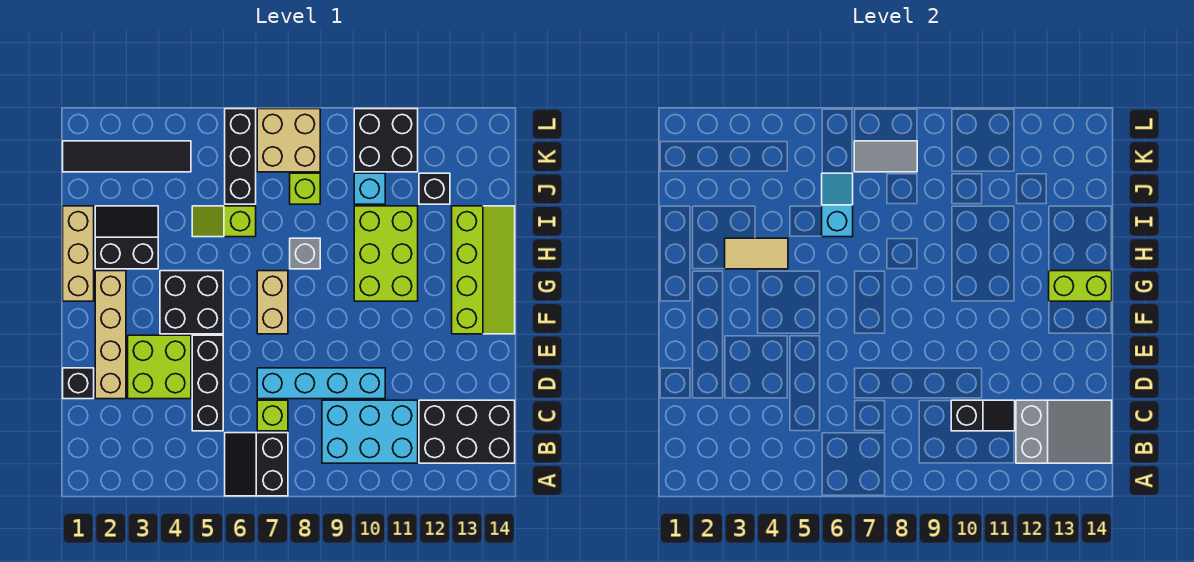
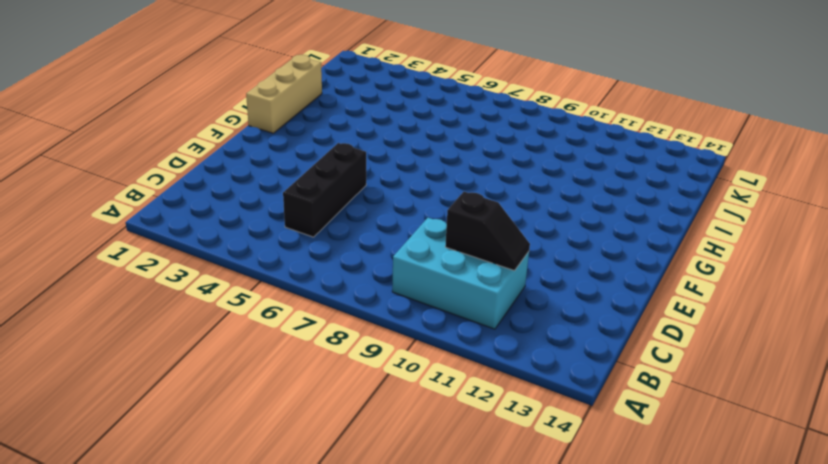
none -> black slope A6:B7 level 1 top 7
none -> black brick B12:C14 level 1
none -> lime brick C7 level 1
none -> black brick D1 level 1

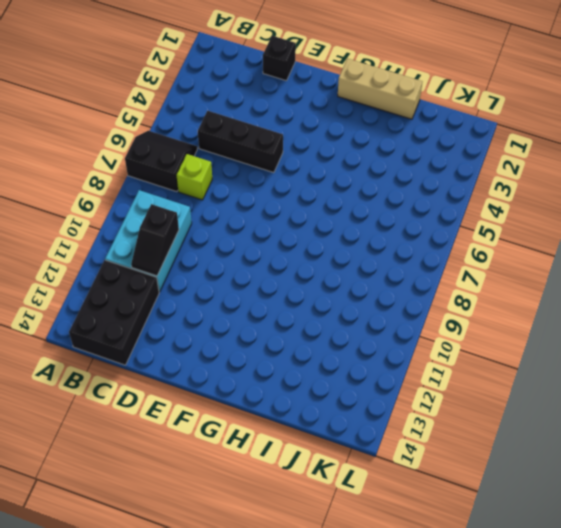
none -> tan brick D2:G2 level 1
none -> lime brick D3:E4 level 1
none -> cyan brick D7:D10 level 1
none -> black brick F4:G5 level 1

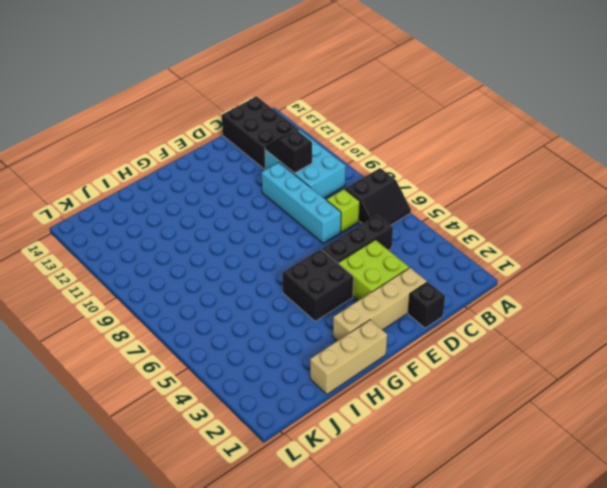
none -> tan brick F7:G7 level 1
none -> lime slope F13:I14 level 1 top 13
none -> lime brick G10:I11 level 1
none -> black slope H2:I3 level 1 top H

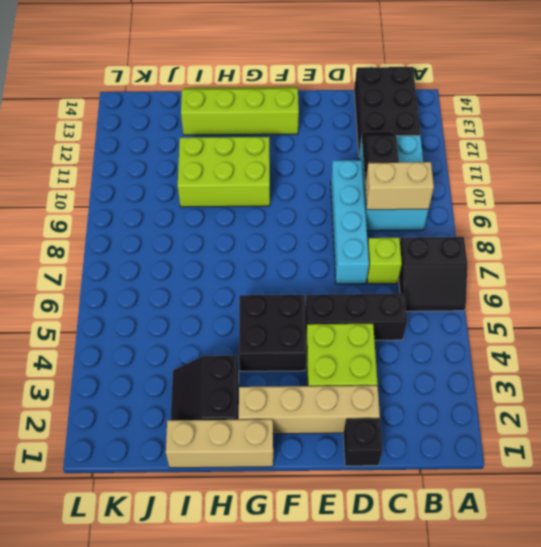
tan brick B9:C9 level 2 -> tan brick F7:G7 level 1
none -> grey brick H8 level 1
none -> lime slope I5:I6 level 1 top 6
none -> black brick J6:L6 level 1
none -> lime brick J8 level 1

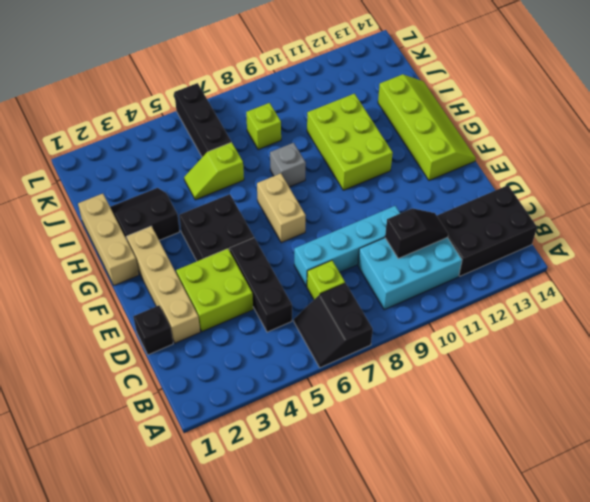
none -> cyan brick J10 level 1
none -> black brick J12 level 1
none -> black tile K1:K4 level 1
none -> tan brick K7:L8 level 1

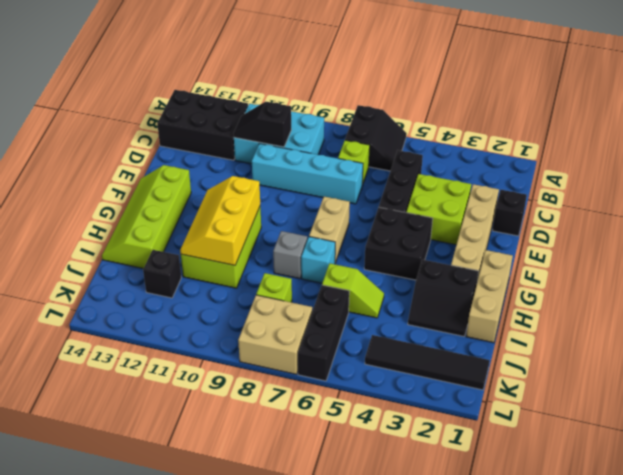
yellow slope G10:I11 level 2 top 10 -> none
cyan brick H7 level 1 -> cyan brick J10 level 1
none -> black brick K10:L11 level 1
none -> grey slope B12:C14 level 2 top 12
none -> lime brick G13:G14 level 2
none -> tan tile H3:H4 level 2

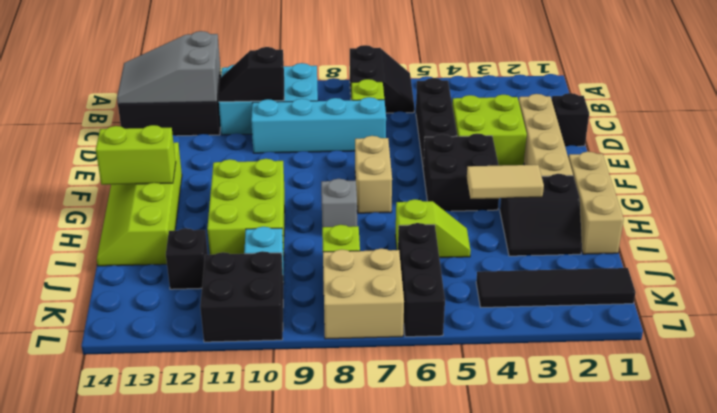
none -> cyan slope I6:J6 level 2 top I
none -> grey tile K7:K8 level 2

